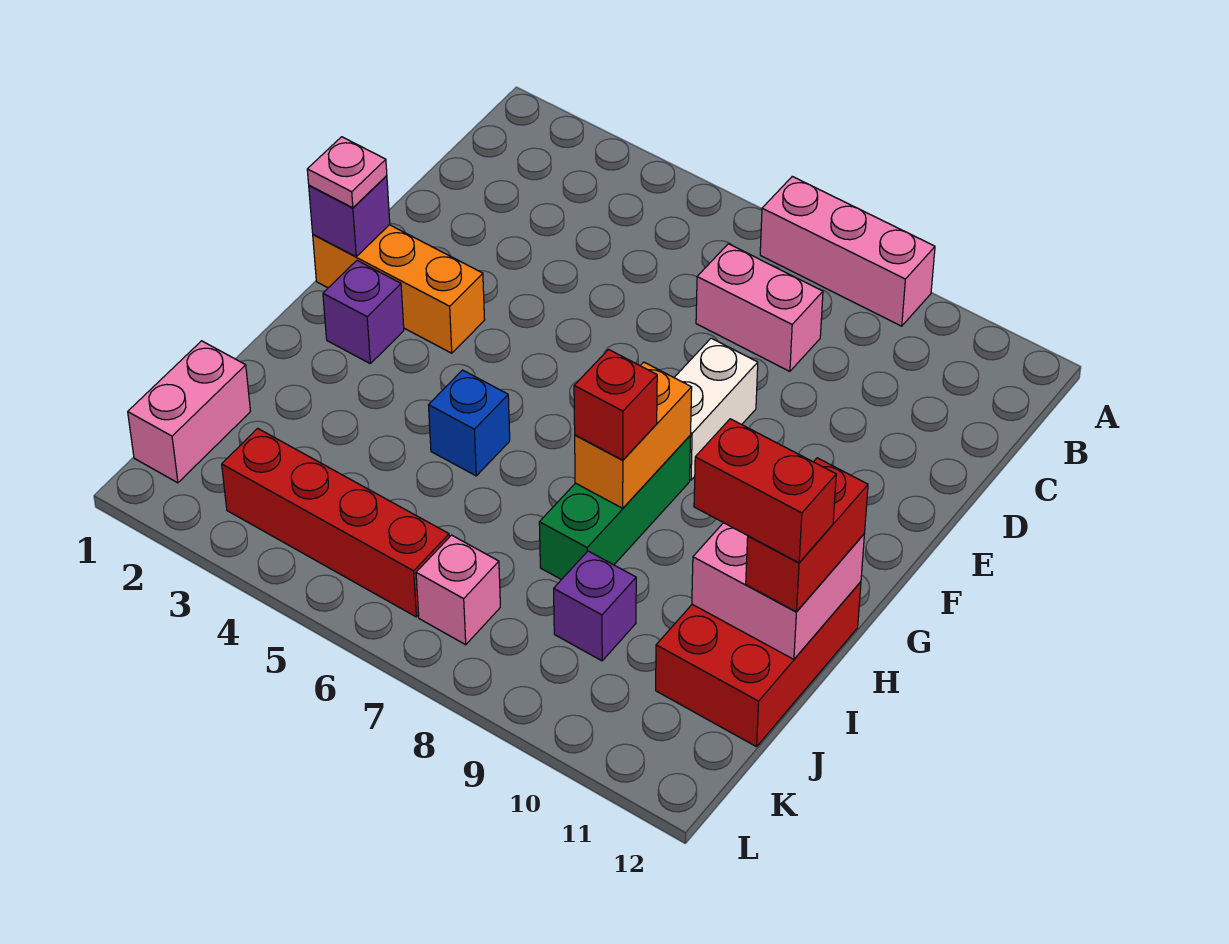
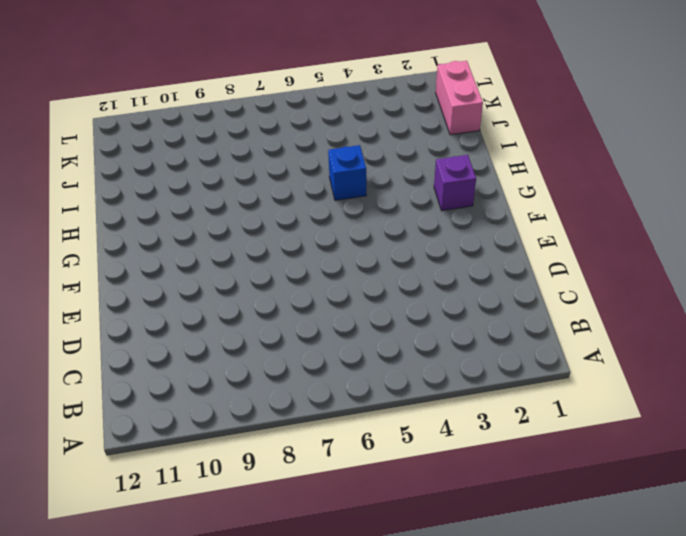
none -> pink brick A7:A9 level 1
none -> pink brick C7:C8 level 1
none -> white brick E8:F8 level 1

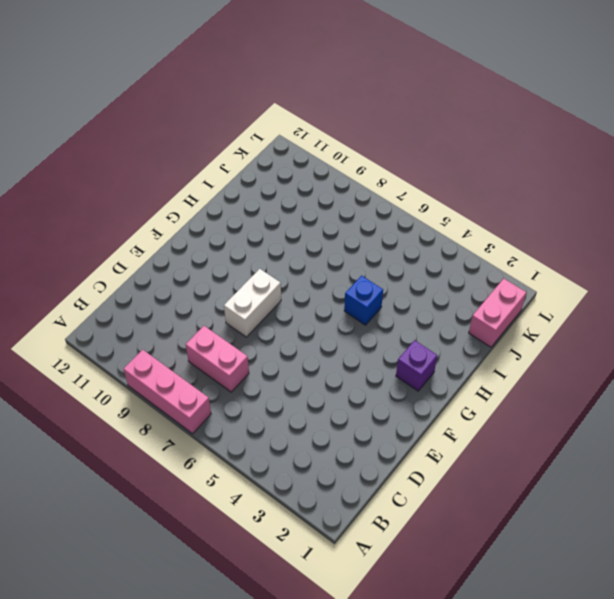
none -> orange brick F1:F3 level 1
none -> green brick G8:I8 level 1
none -> red brick H11:J12 level 1

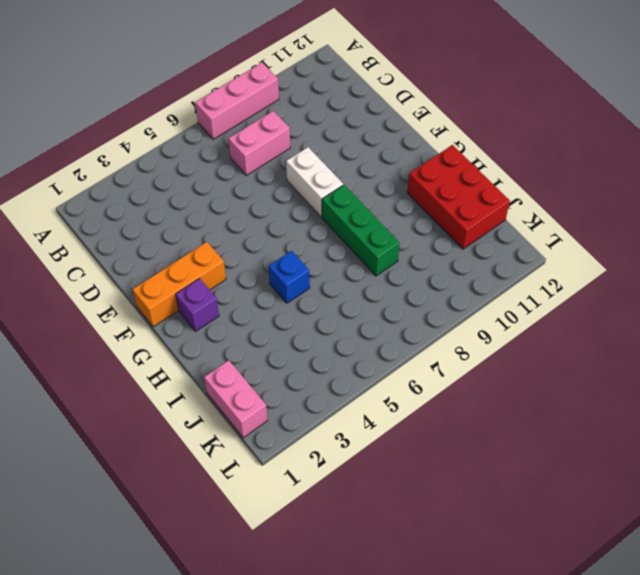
none -> purple brick J9 level 1
none -> red brick K3:K6 level 1
none -> pink brick K7 level 1

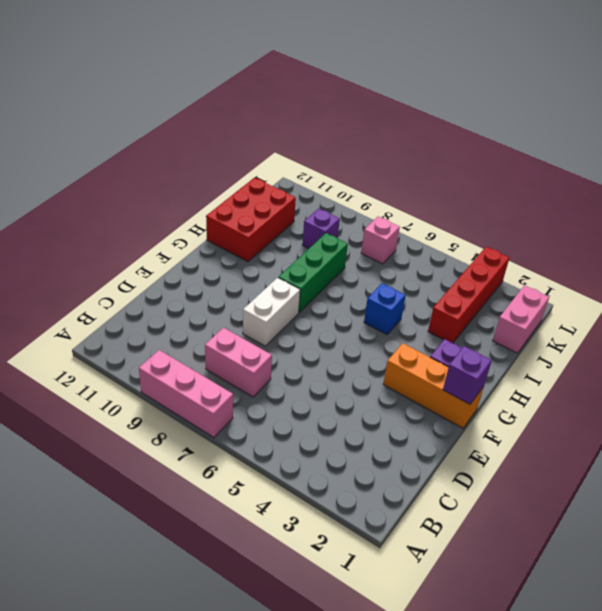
red brick I3:L3 level 1 -> red brick K3:K6 level 1
none -> orange brick G8:H8 level 2
none -> pink brick H11:I12 level 2
none -> pink plate F1 level 3

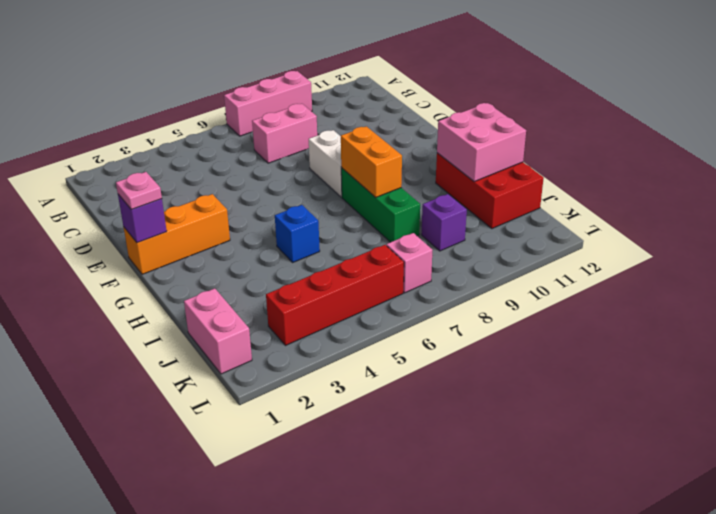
none -> purple brick G2 level 1
none -> red brick H8 level 3
none -> red brick H12:I12 level 3

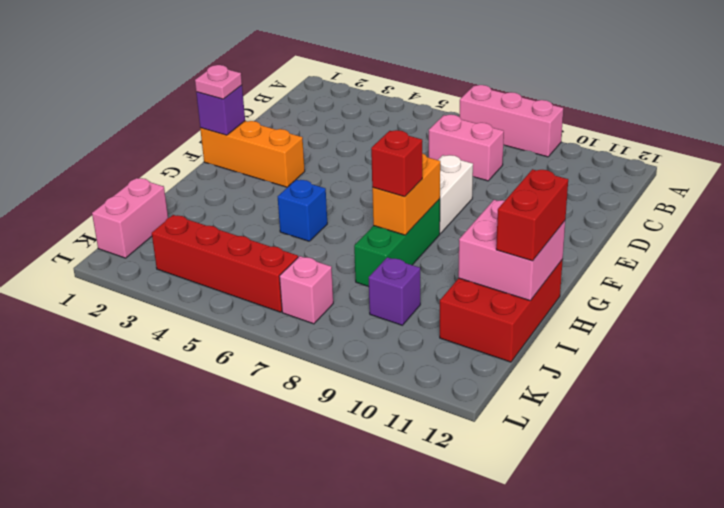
none -> purple brick G2 level 1
none -> red brick I11:I12 level 4

